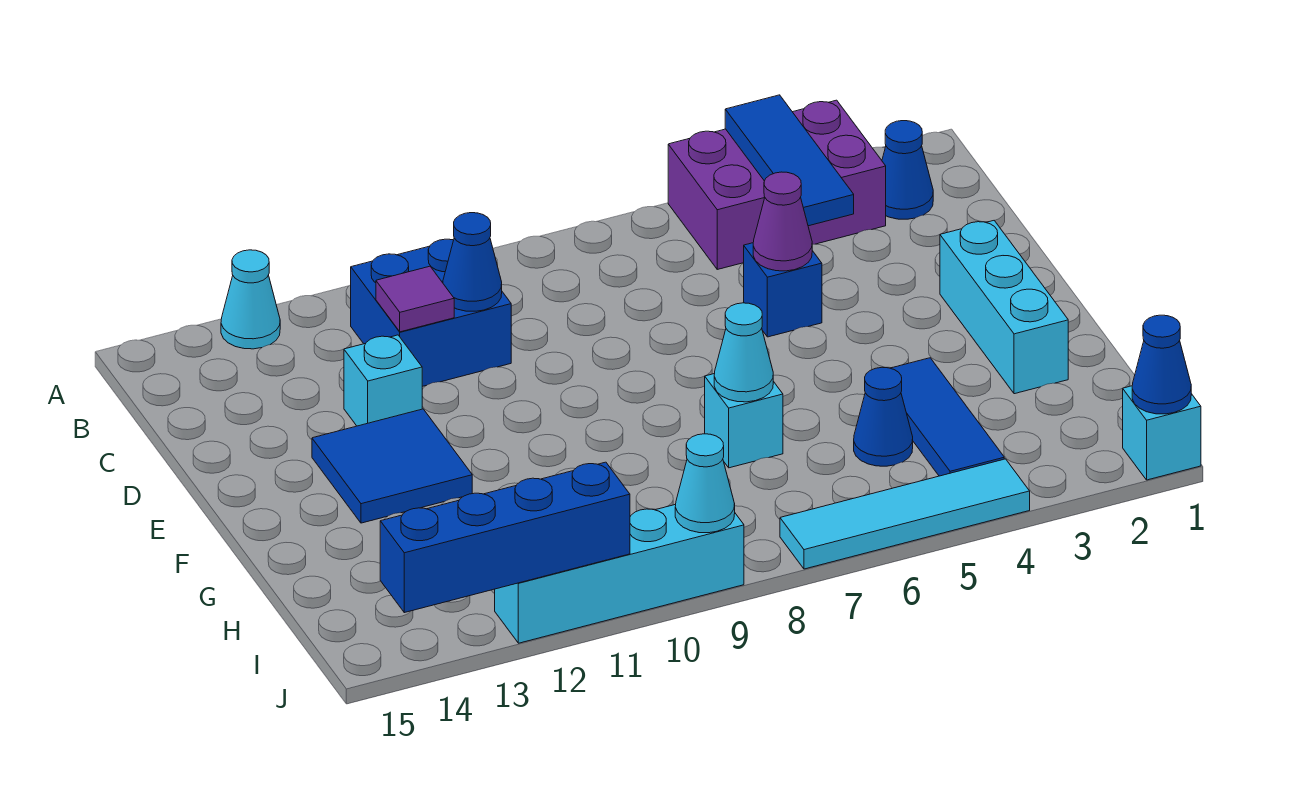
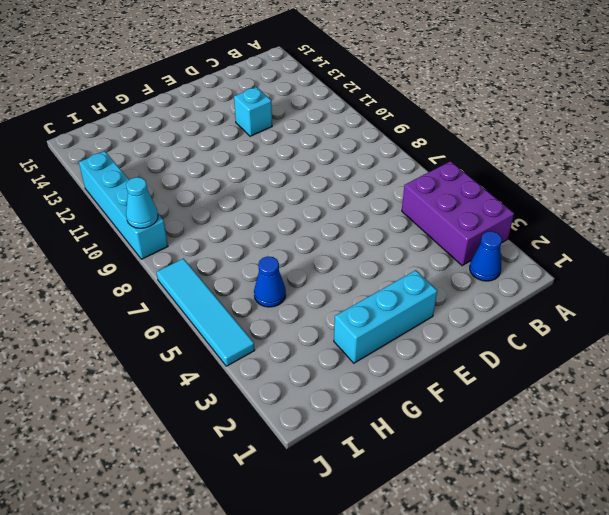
none -> cyan cone A13 level 1
none -> blue brick B10:C11 level 1
none -> blue brick D5 level 1

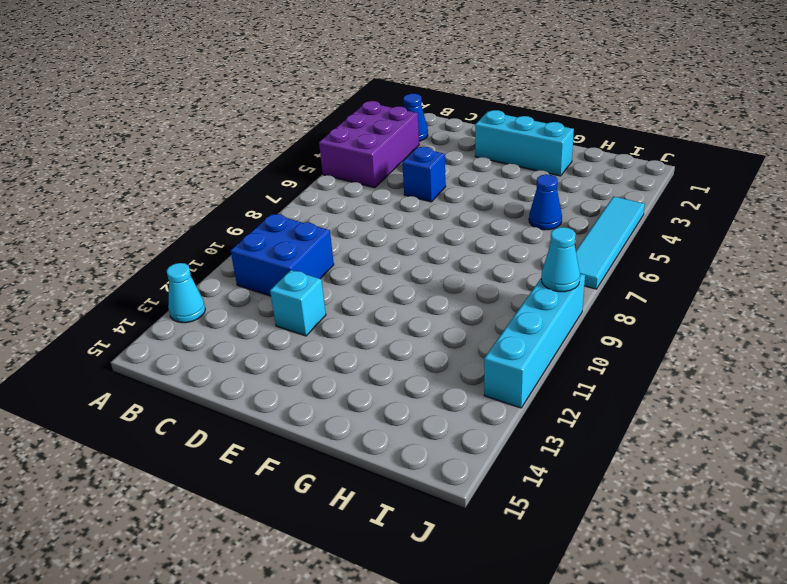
none -> blue tile E12:F13 level 1
none -> blue tile G4:I4 level 1
none -> cyan brick G7 level 1

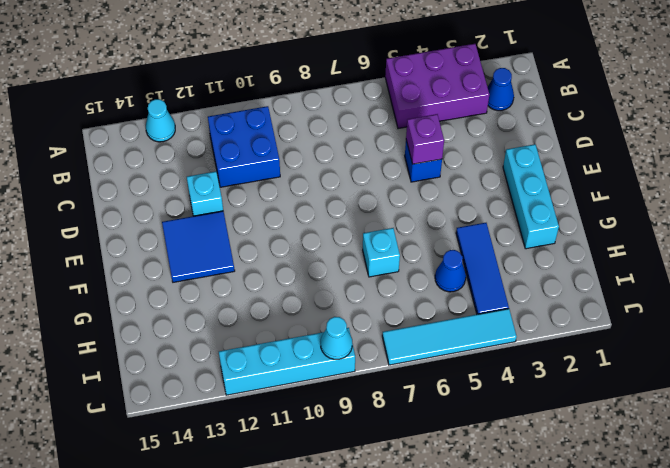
purple brick D5 level 2 -> purple cone D5 level 2
none -> cyan brick J1 level 1
none -> blue tile A4:C4 level 2
none -> blue cone C10 level 2

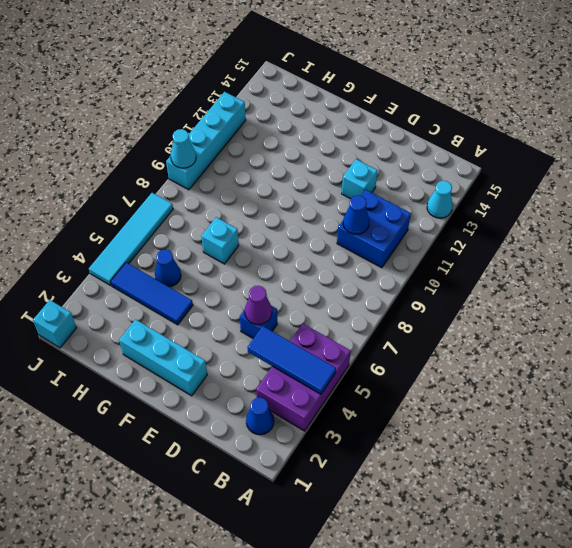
none -> blue tile E12:F13 level 1
none -> purple tile C11 level 2
none -> cyan cone G7 level 2

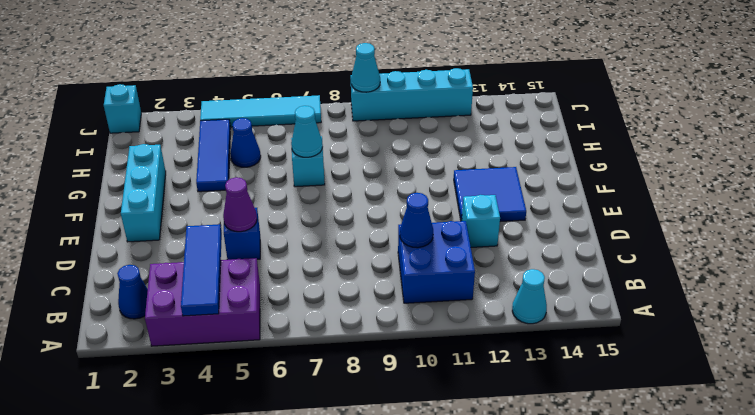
none -> purple tile C11 level 2
none -> blue cone J1 level 2
none -> blue brick J11:J14 level 2

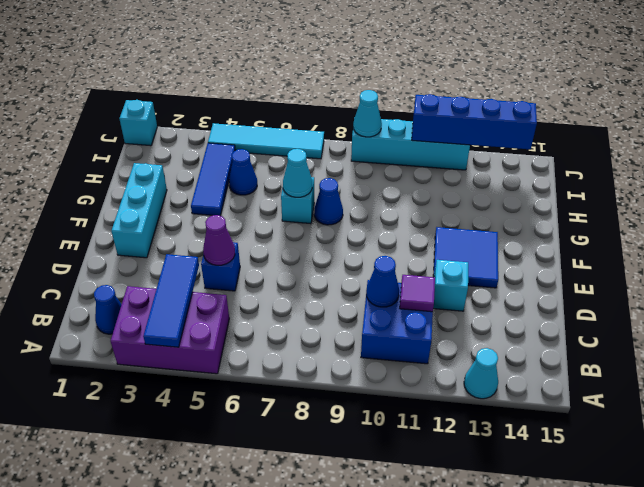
blue cone G8 level 1 -> blue cone J1 level 2

